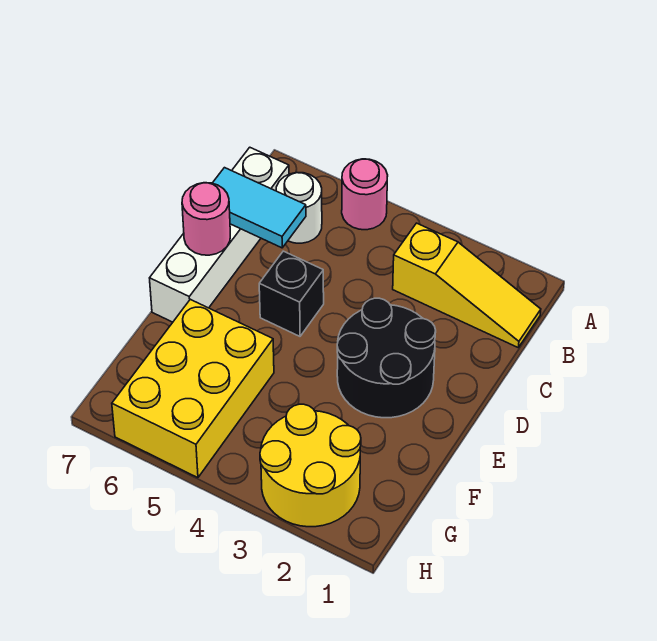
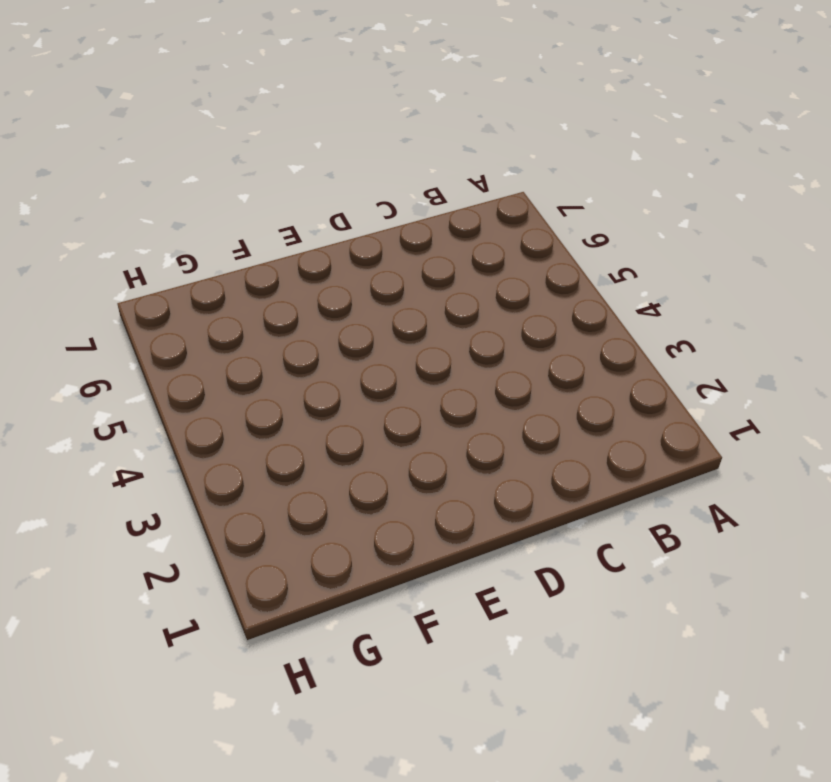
none -> pink round brick A5 level 1
none -> yellow slope B1:B3 level 1 top 3

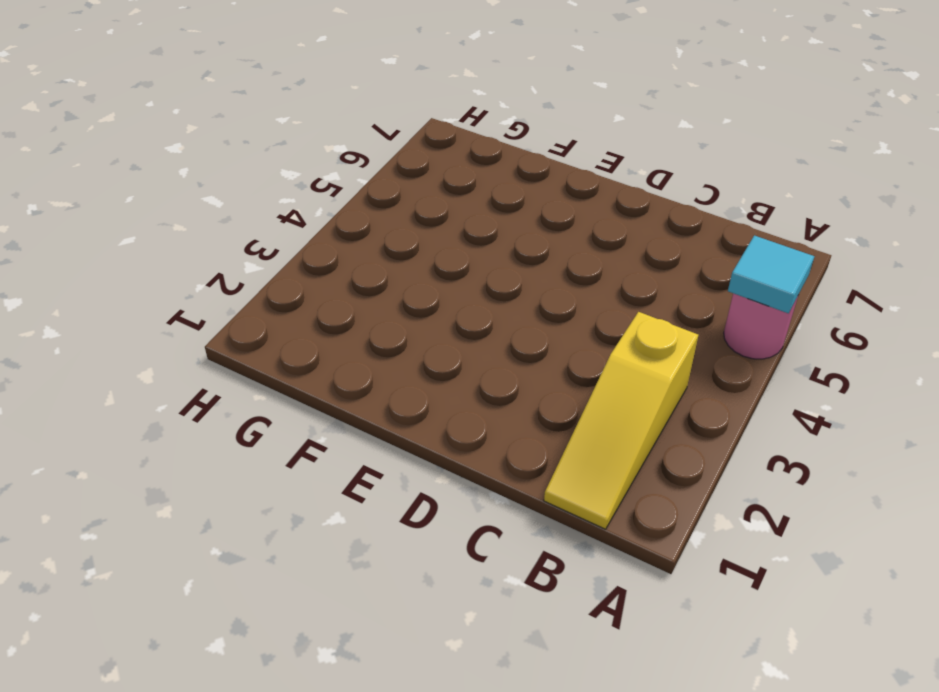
cyan tile A5 level 2 -> none
none -> white round brick B6 level 1
none -> white brick B7:E7 level 1

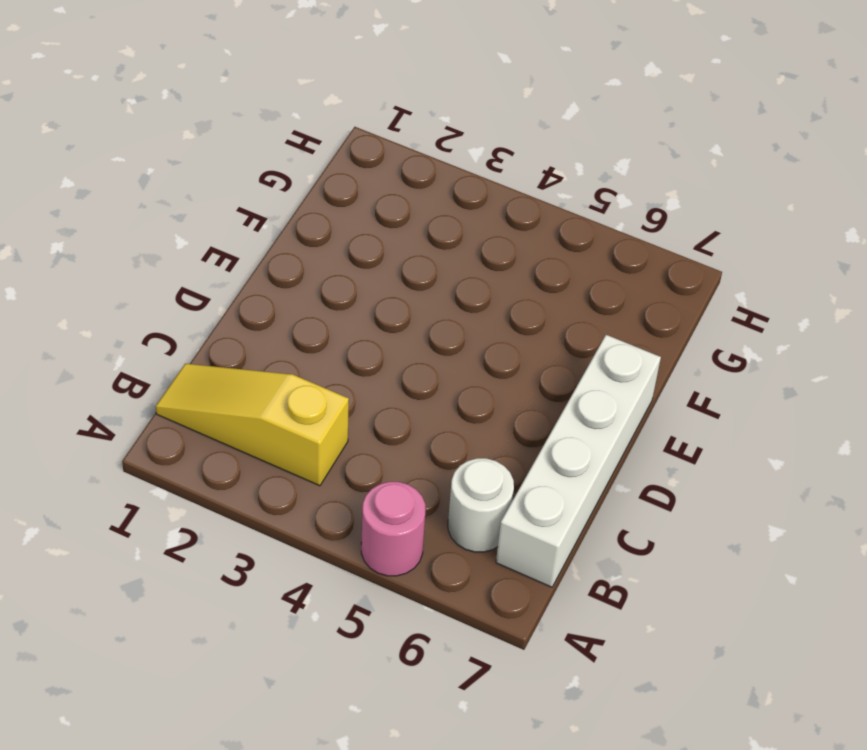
none -> black round brick D2:E3 level 1
none -> black brick D5 level 1

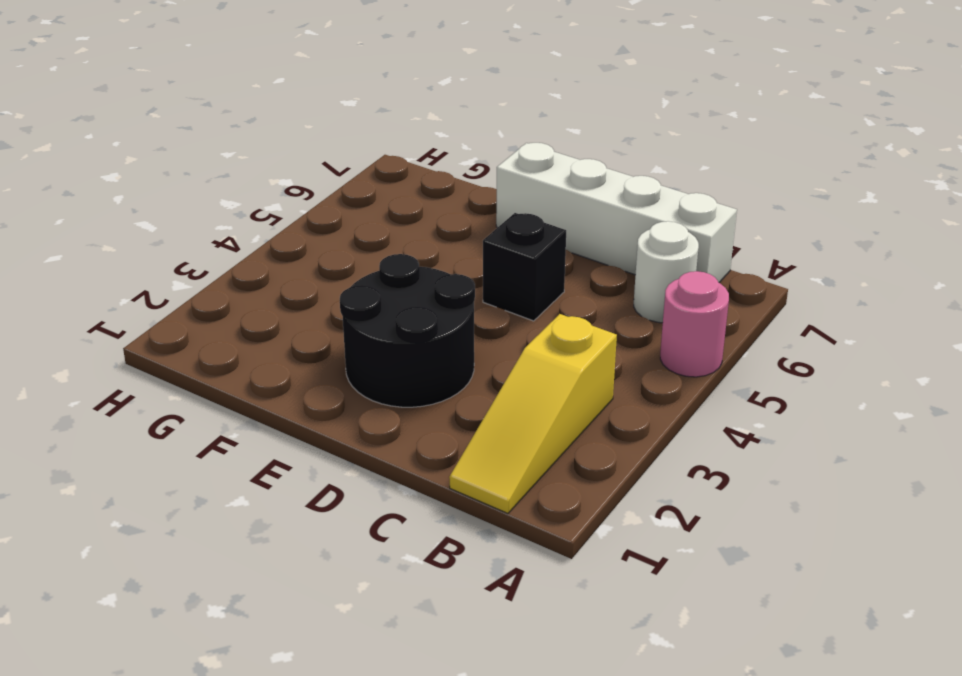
none -> yellow brick F5:H6 level 1
none -> yellow round brick G2:H3 level 1

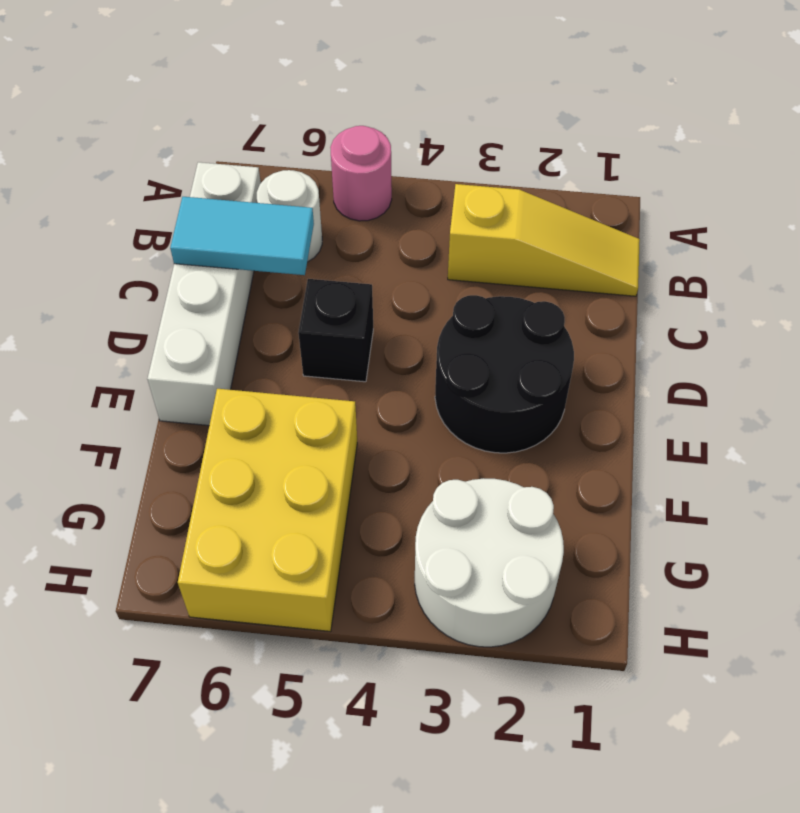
white round brick G2:H3 level 1 -> yellow round brick G2:H3 level 1
none -> pink round brick D7 level 2

